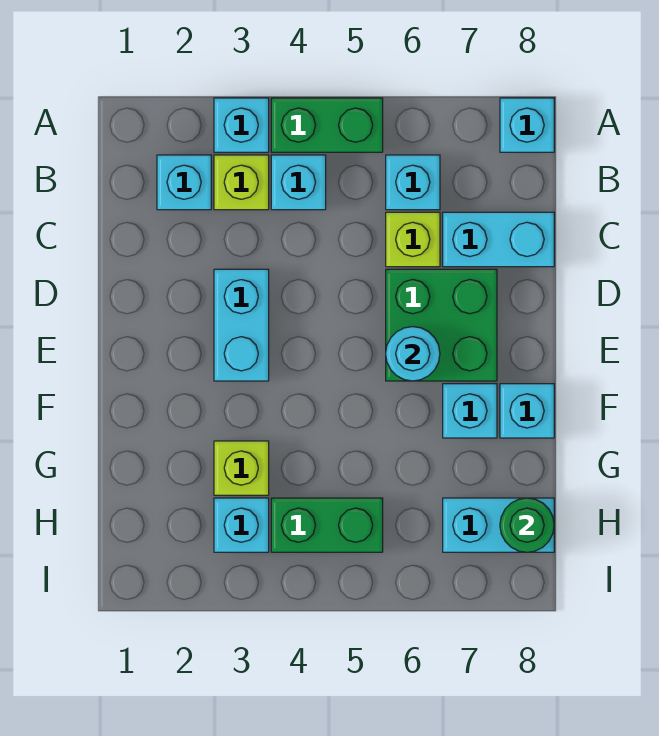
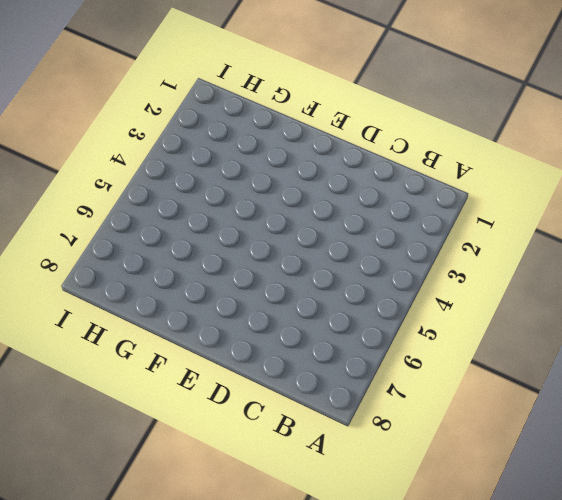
none -> cyan brick A3 level 1
none -> green brick A4:A5 level 1
none -> cyan brick A8 level 1

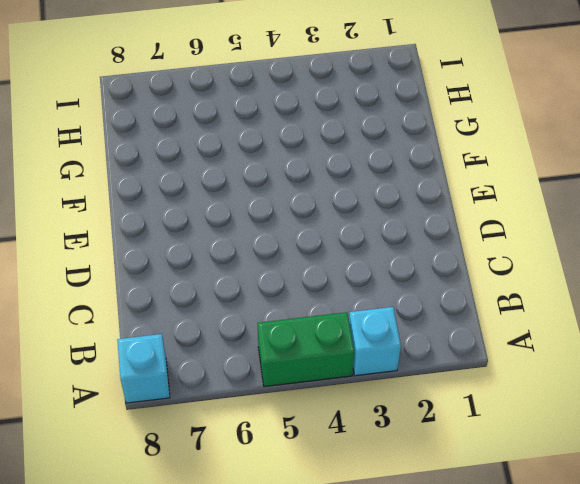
none -> cyan brick B2 level 1
none -> lime brick B3 level 1
none -> cyan brick B4 level 1

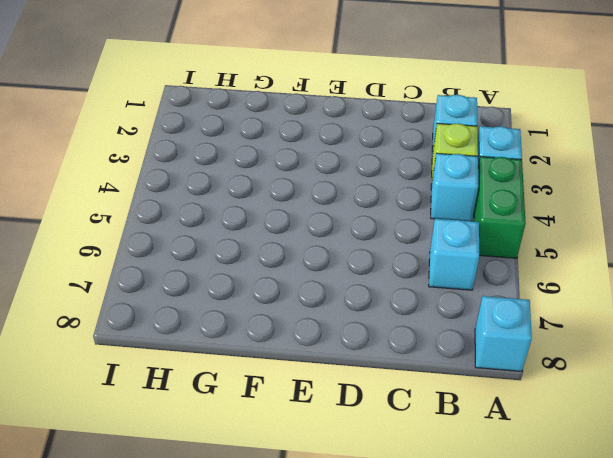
none -> lime brick C6 level 1
none -> cyan brick C7:C8 level 1
none -> cyan brick D3:E3 level 1

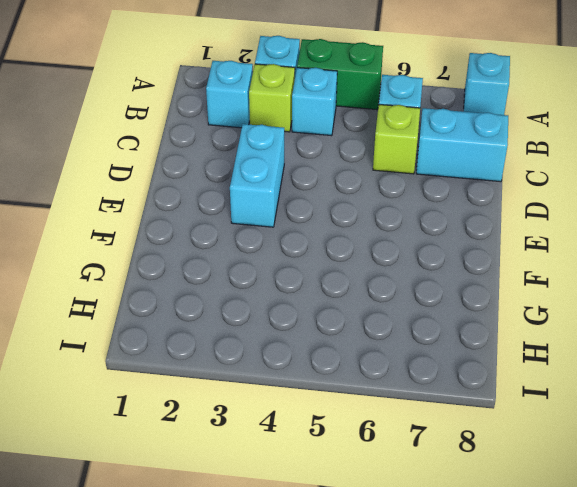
none -> green brick D6:E7 level 1
none -> cyan brick F7 level 1
none -> cyan brick F8 level 1

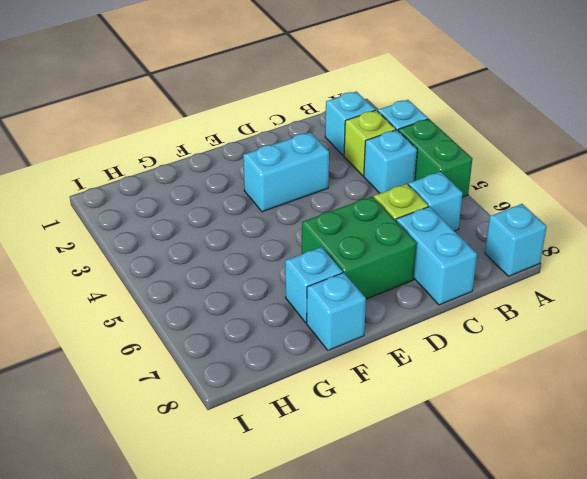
none -> lime brick G3 level 1
none -> cyan brick H3 level 1
none -> green brick H4:H5 level 1

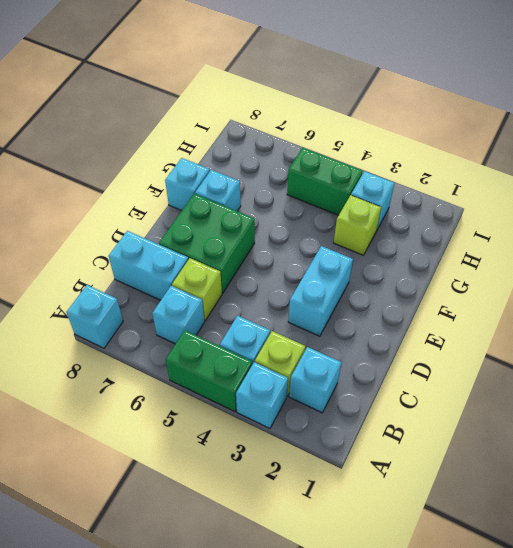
none -> cyan brick H7:H8 level 1
none -> cyan round brick E6 level 2
none -> green round brick H8 level 2

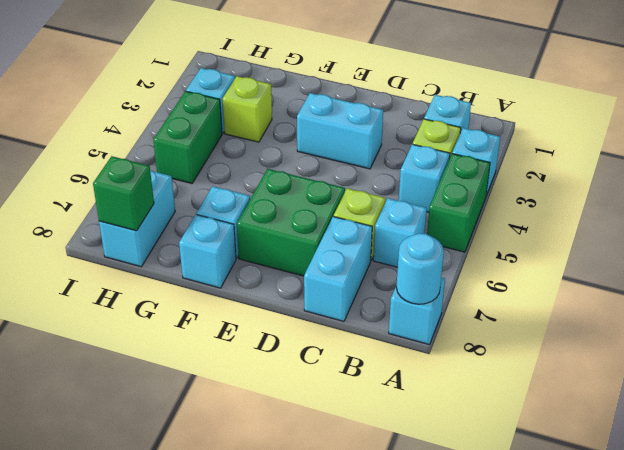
cyan round brick A8 level 2 -> cyan round brick E6 level 2
green brick H8 level 2 -> green round brick H8 level 2

